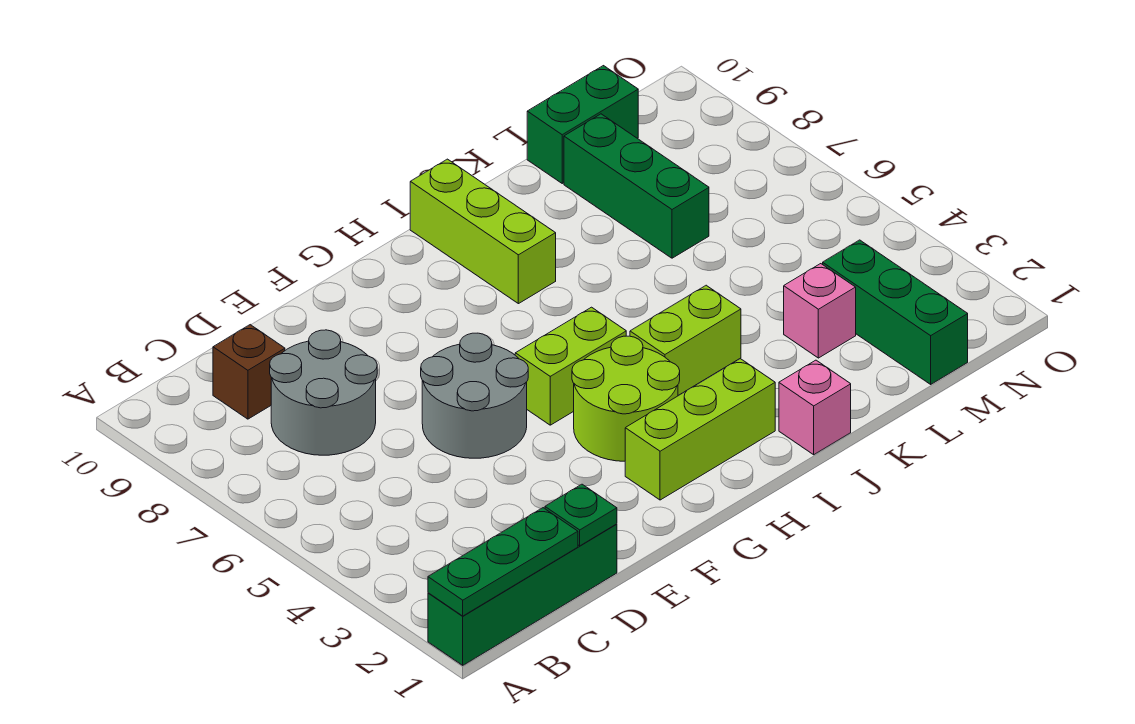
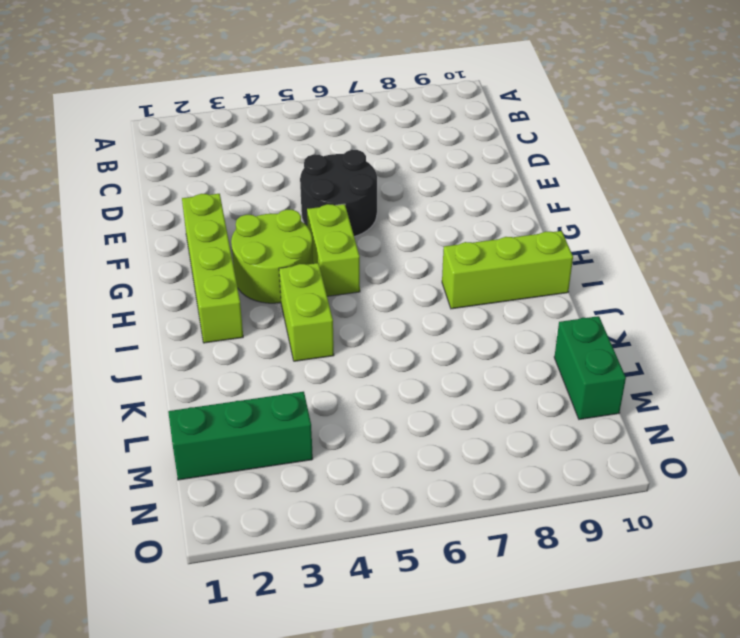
black round brick E5:F6 level 1 -> grey round brick E5:F6 level 1
lime brick F2:I2 level 1 -> lime brick G2:I2 level 1
none -> green brick A1:D1 level 1
none -> grey round brick C7:D8 level 1
none -> brown brick C9 level 1

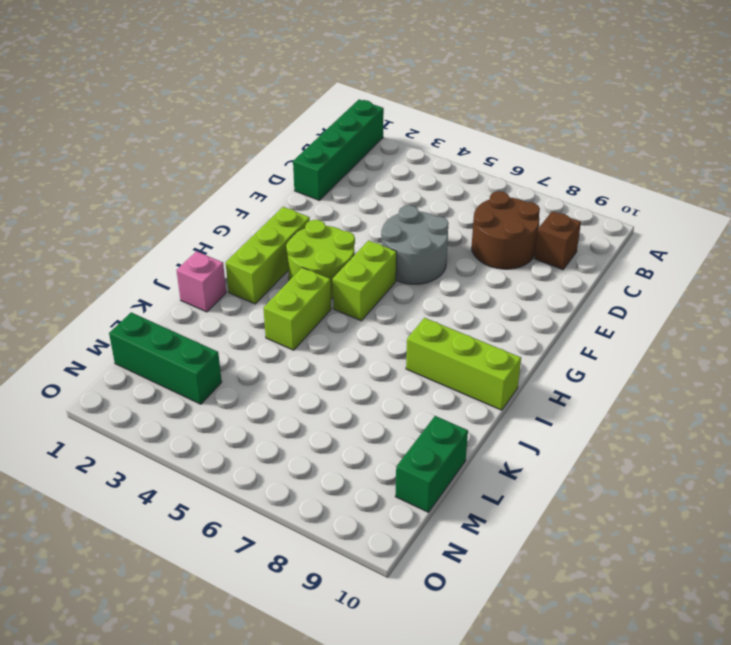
brown round brick C7:D8 level 1 -> grey round brick C7:D8 level 1
none -> pink brick L3 level 1
none -> green brick L7:L9 level 1
none -> green plate A1:C1 level 2

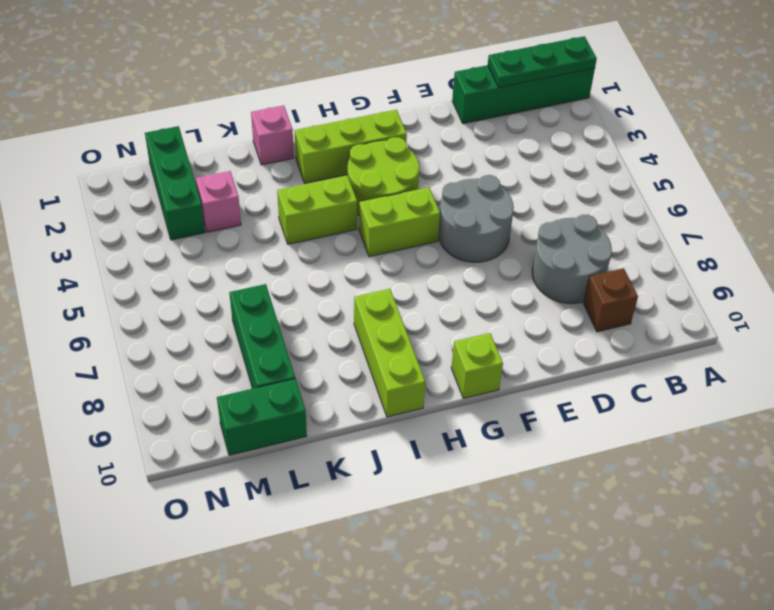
lime brick G10 level 1 -> none
none -> green plate D1 level 2

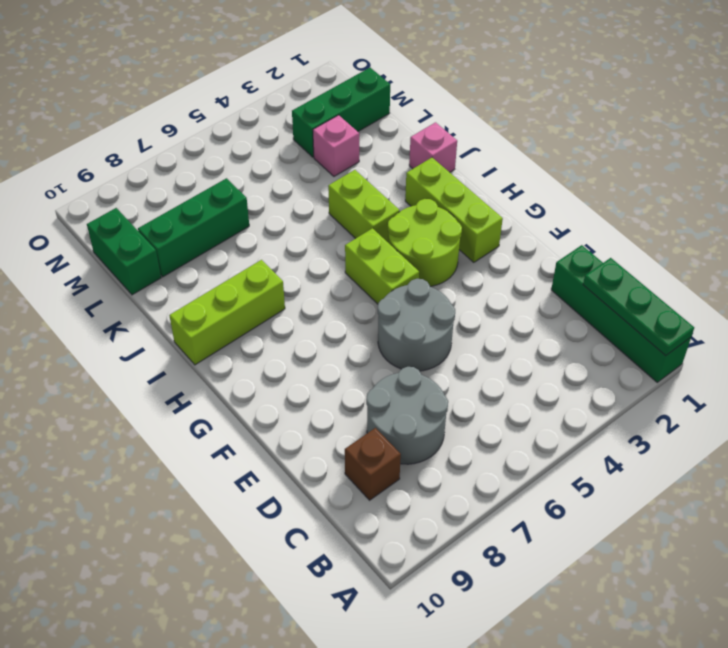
none -> green plate D1 level 2

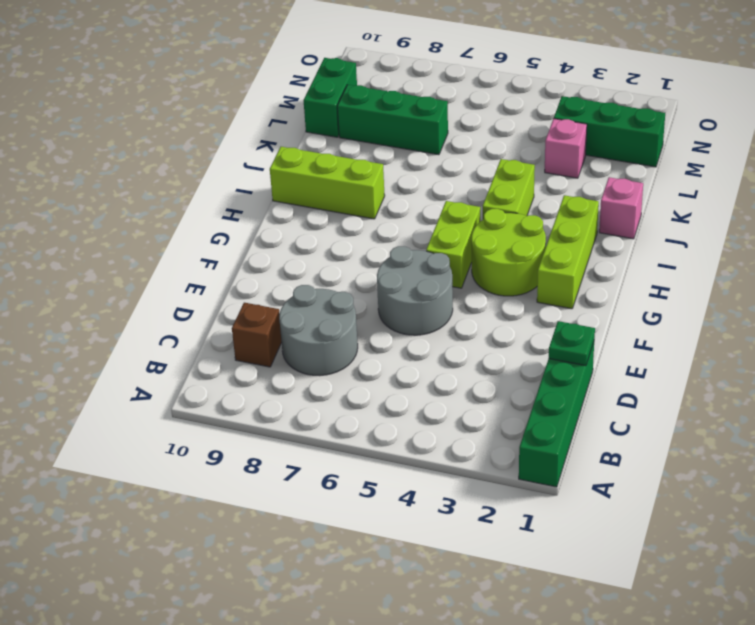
none -> green plate A1:C1 level 2

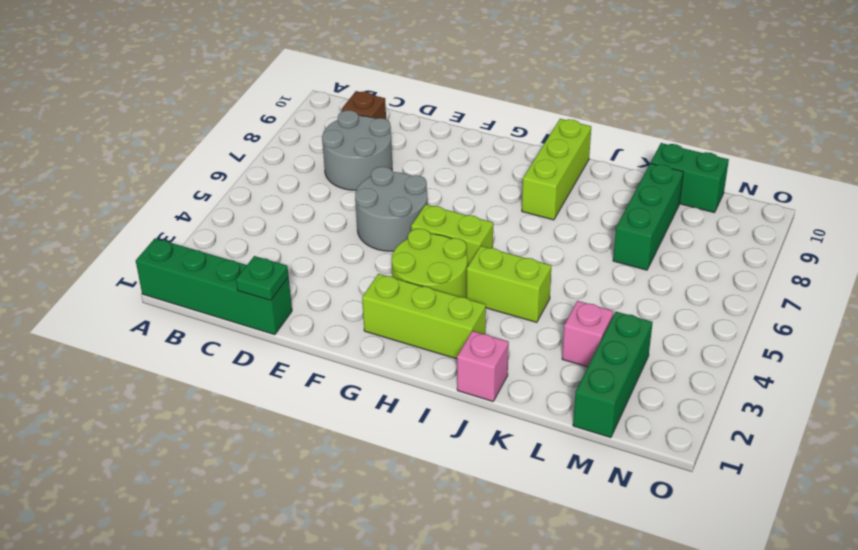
none -> green plate A1:C1 level 2

